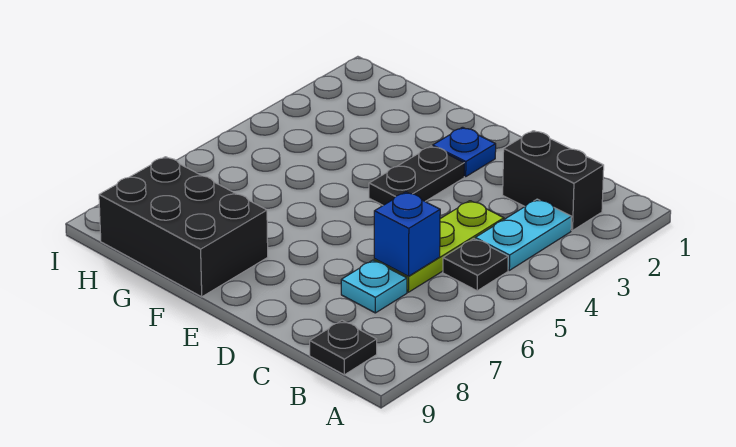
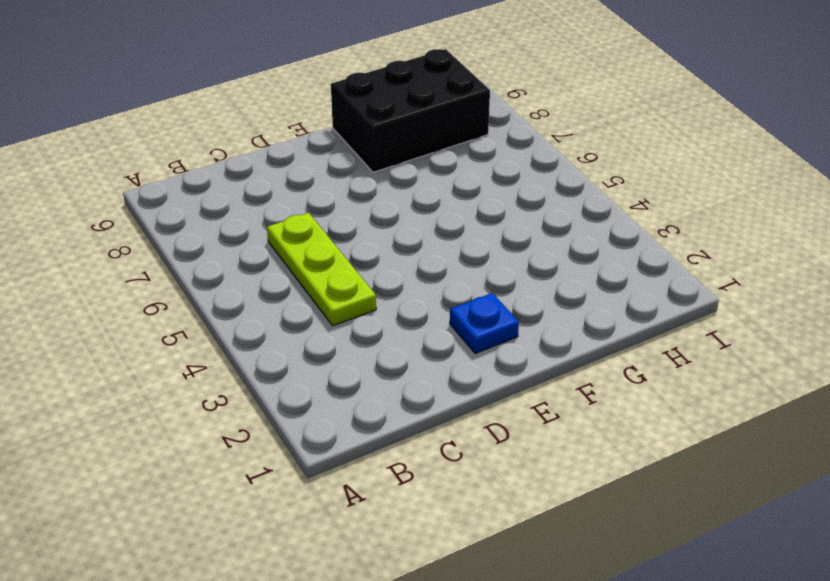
none -> black brick B2:C2 level 1
none -> cyan plate B3:B4 level 1

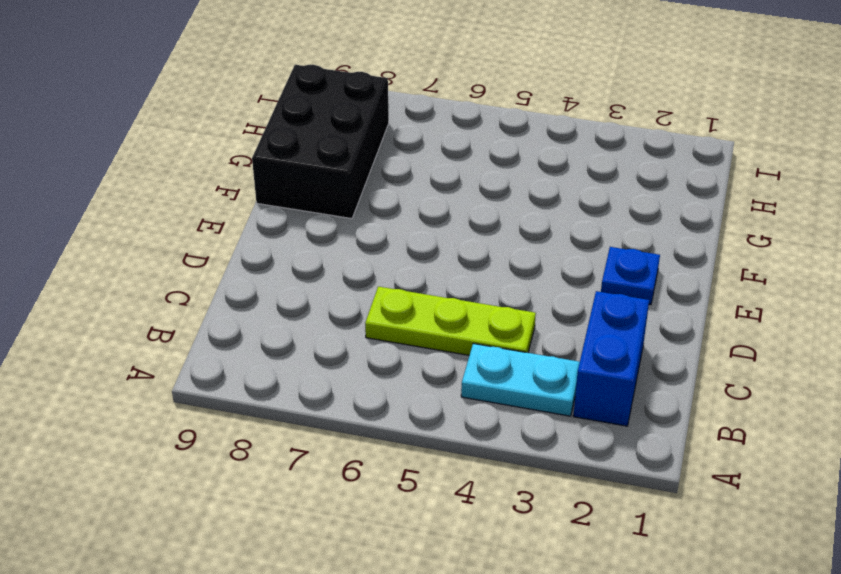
blue brick B2:C2 level 1 -> black brick B2:C2 level 1
none -> black plate B5 level 1
none -> black plate B9 level 1

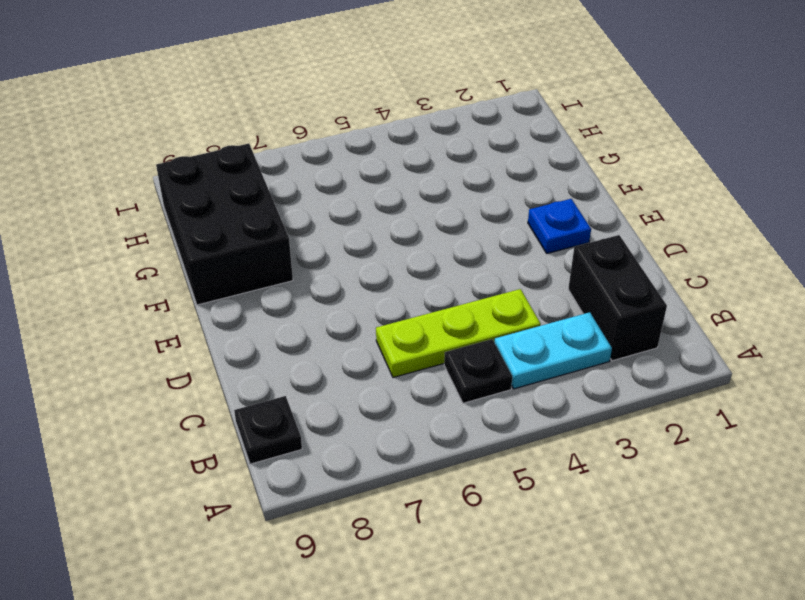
none -> cyan plate C7 level 1
none -> black plate E3:E4 level 1

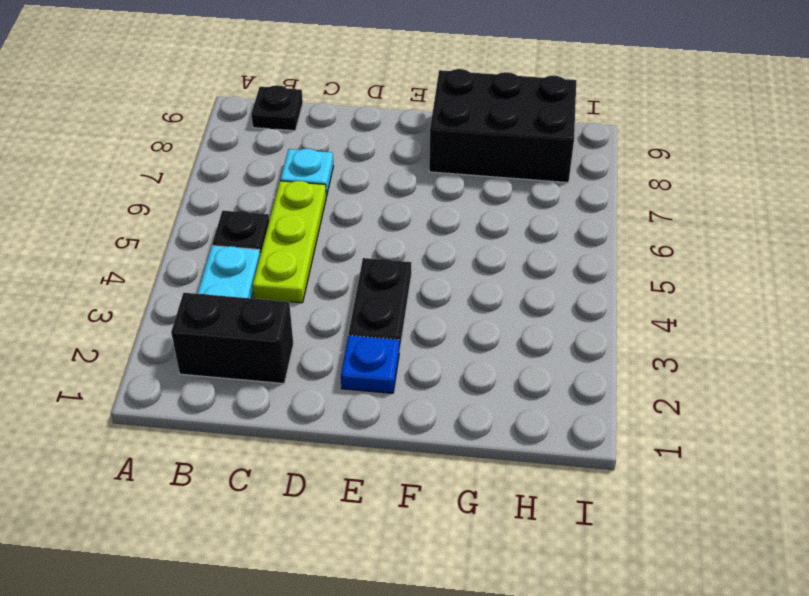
none -> blue brick C6 level 2

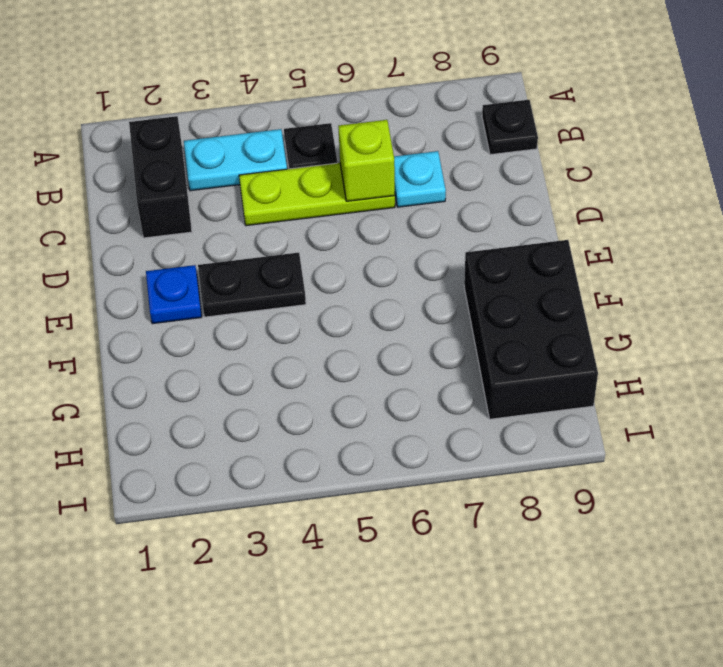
lime brick C6 level 2 -> blue brick C6 level 2

